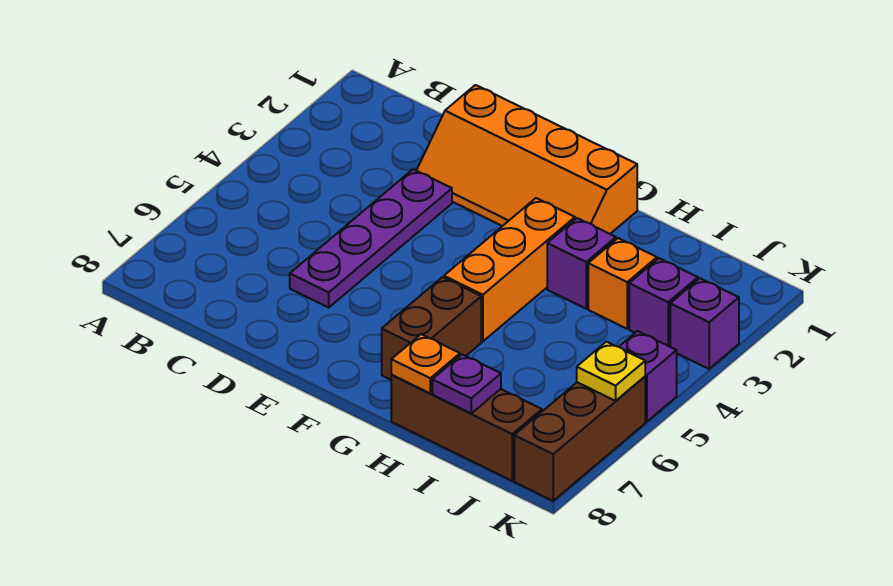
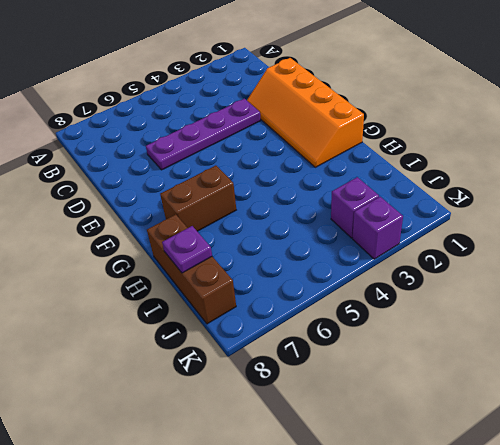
none -> orange brick G3:G5 level 1
none -> purple brick H3 level 1
none -> orange brick I3 level 1

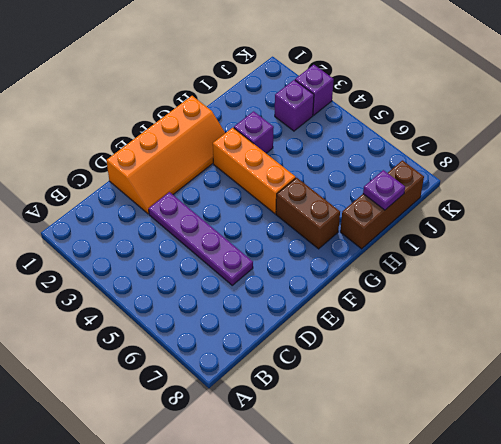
none -> orange brick I3 level 1
none -> purple brick K5 level 1
none -> brown brick K6:K8 level 1

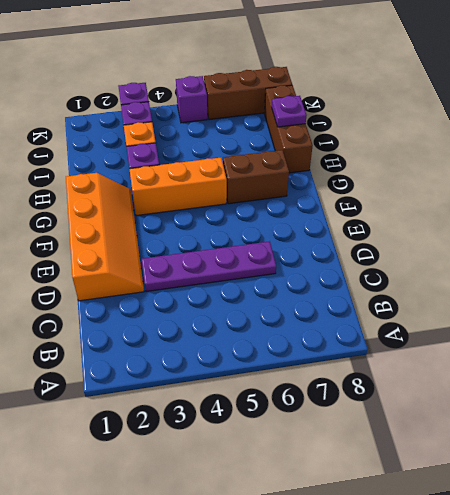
none -> orange plate H8 level 2
none -> yellow plate K6 level 2

